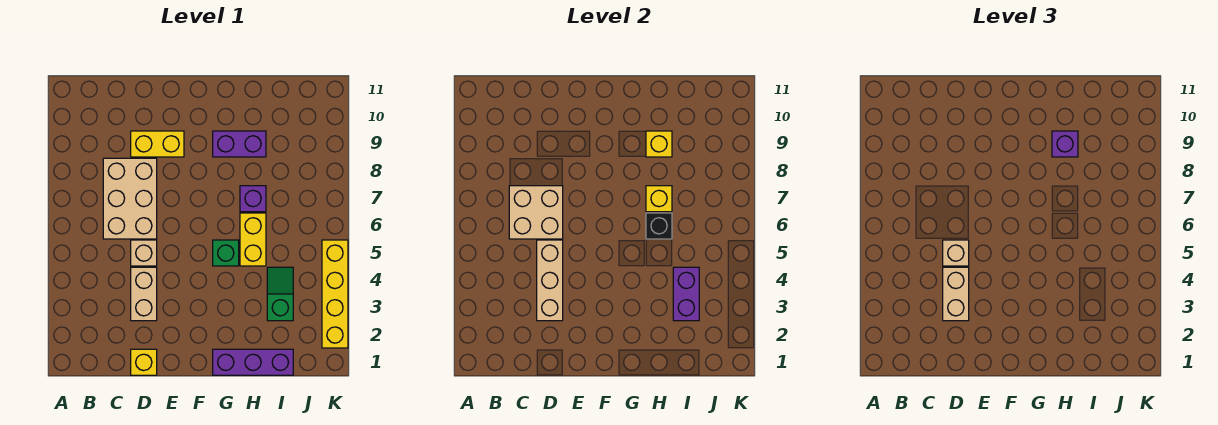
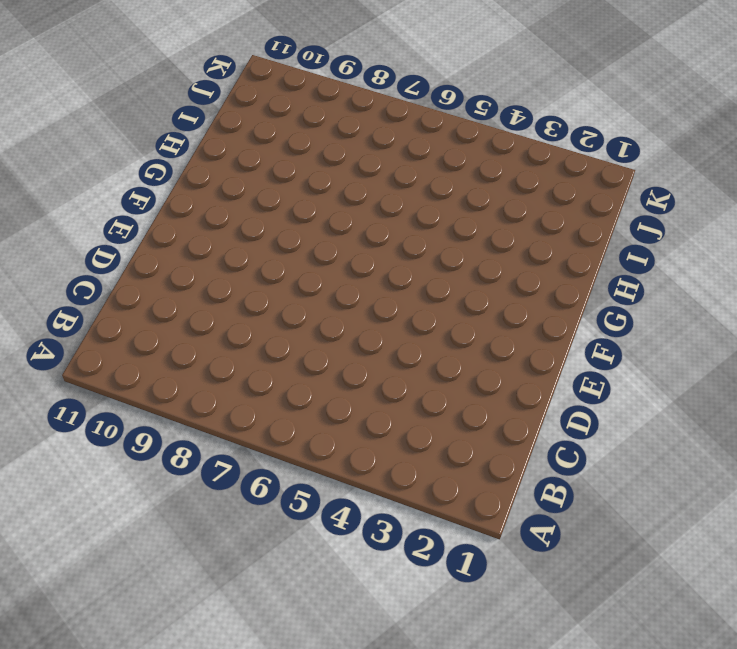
none -> tan brick C6:D8 level 1
none -> yellow brick D1 level 1
none -> tan brick D3:D4 level 1

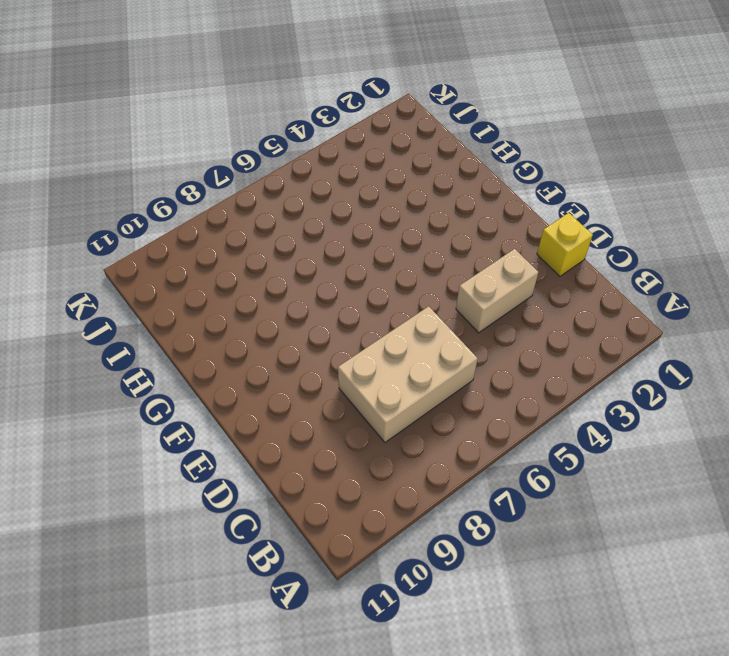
none -> tan brick D5 level 1
none -> yellow brick D9:E9 level 1
none -> purple brick G1:I1 level 1

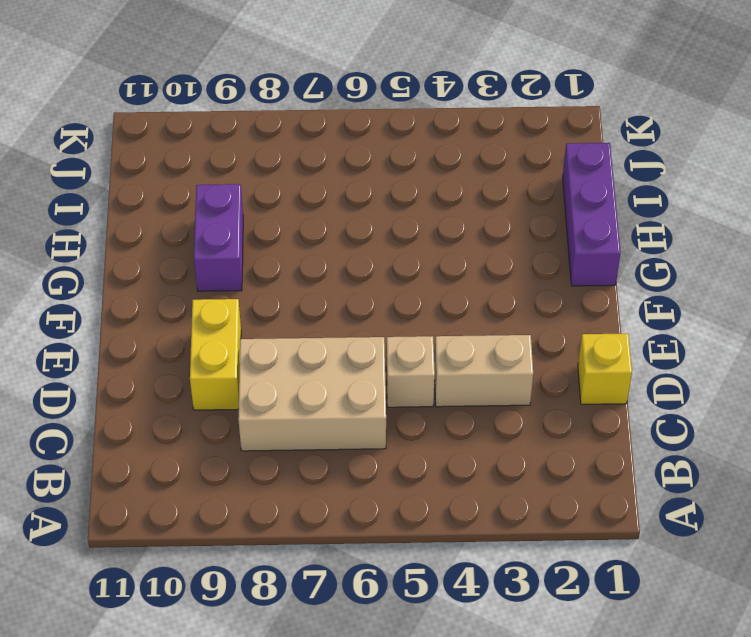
none -> green brick G5 level 1
none -> yellow brick H5:H6 level 1
none -> purple brick H7 level 1

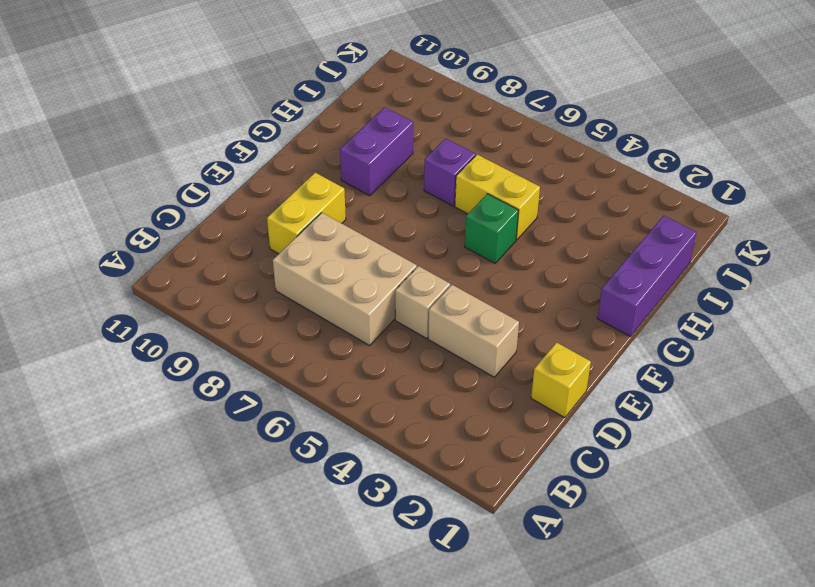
none -> green slope I3:I4 level 1 top 3
none -> yellow brick K2:K5 level 1
none -> tan brick C6:D7 level 2

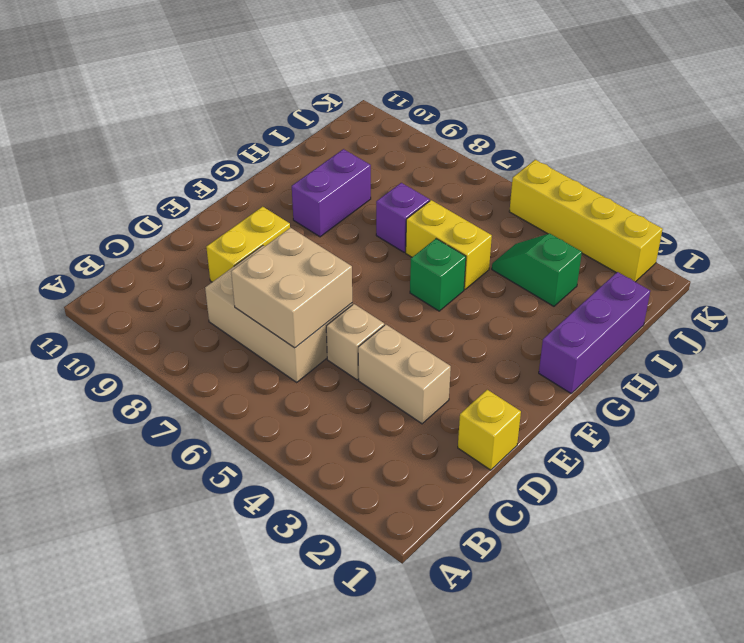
none -> tan brick D3:D5 level 2
none -> black brick H6 level 2
none -> yellow brick H7 level 2

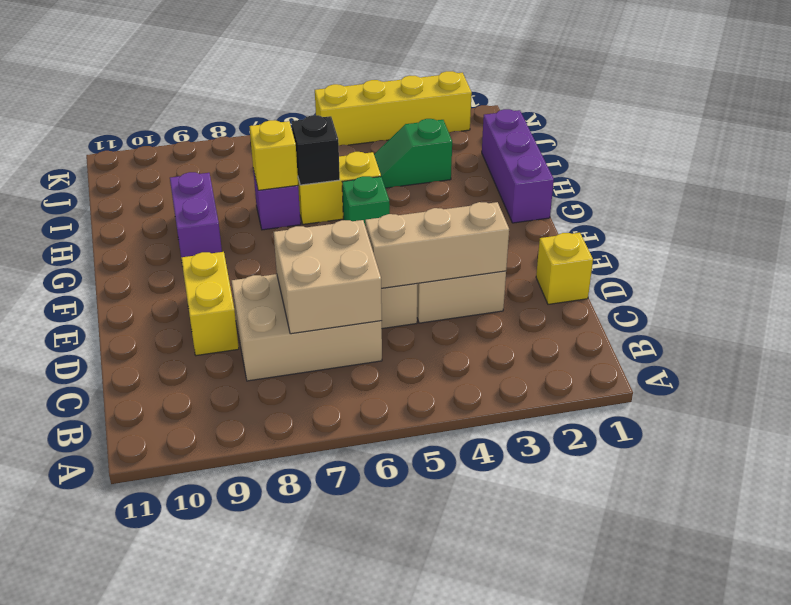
none -> yellow brick H9 level 2
none -> purple brick I3:I4 level 2
none -> tan brick D3:D4 level 3

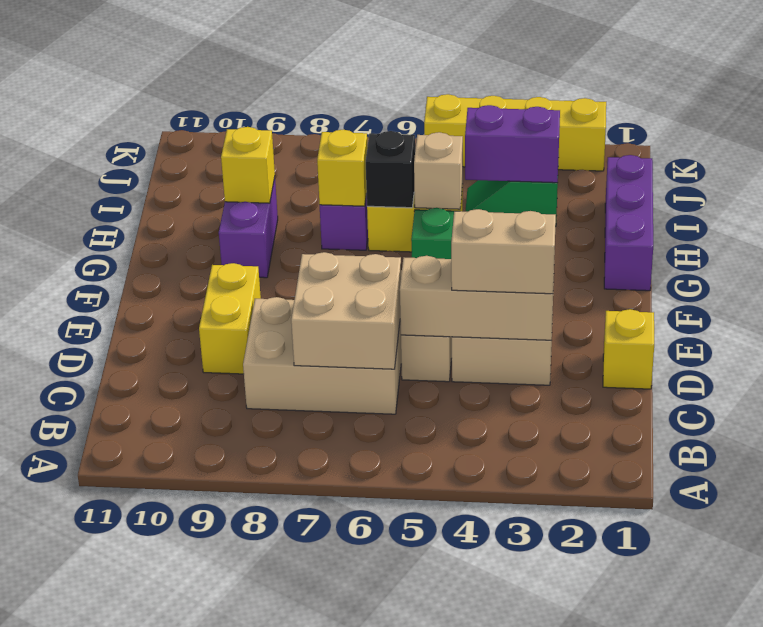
tan brick H5 level 2 -> tan brick D5 level 3
none -> purple brick H9 level 3

